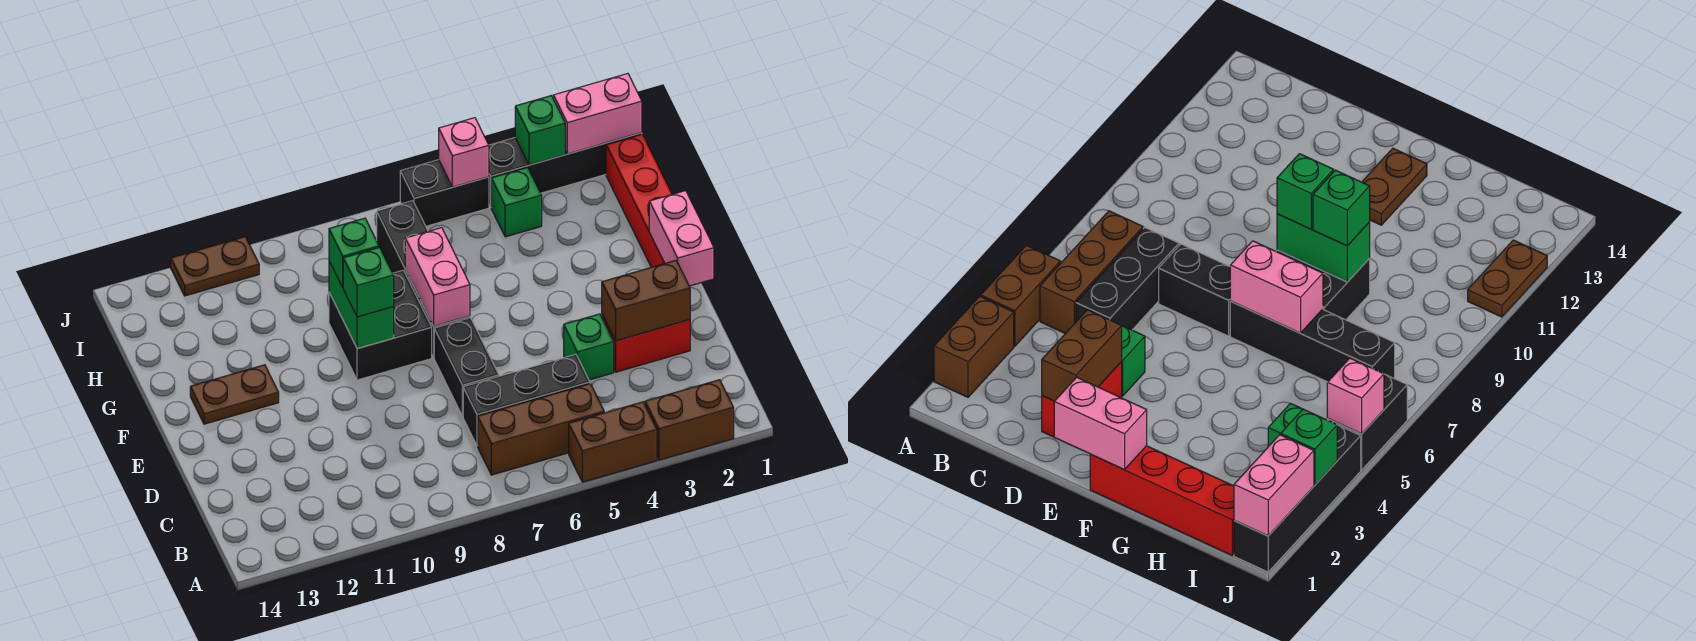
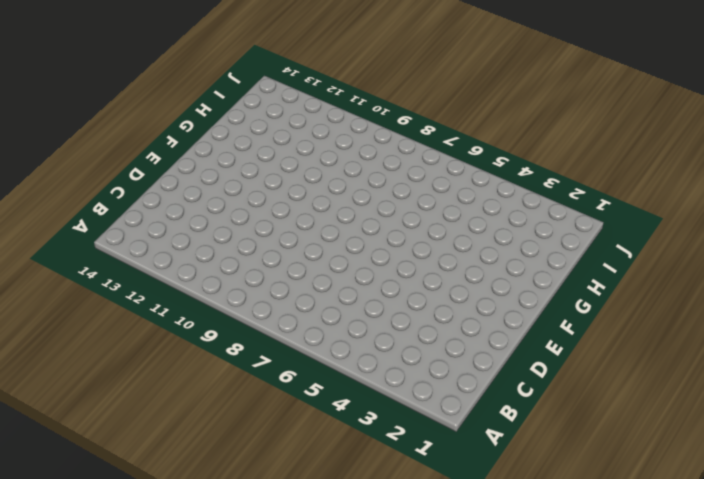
none -> brown brick A2:A3 level 1
none -> brown brick A4:A5 level 1
none -> brown brick B5:B7 level 1

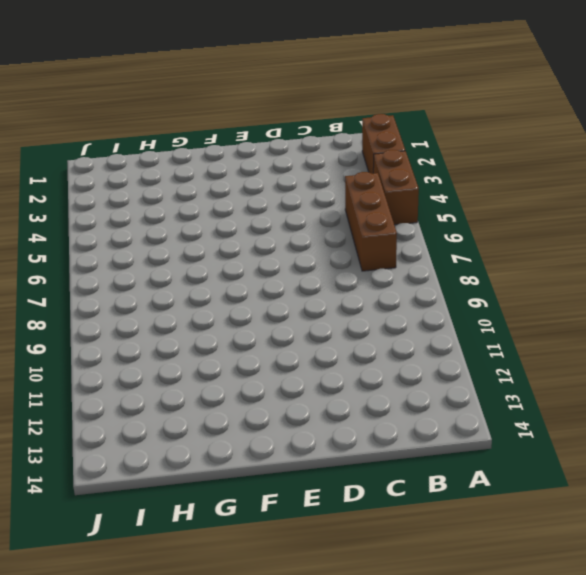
none -> black brick C5:C7 level 1
none -> red brick D2:D3 level 1
none -> green brick D4 level 1

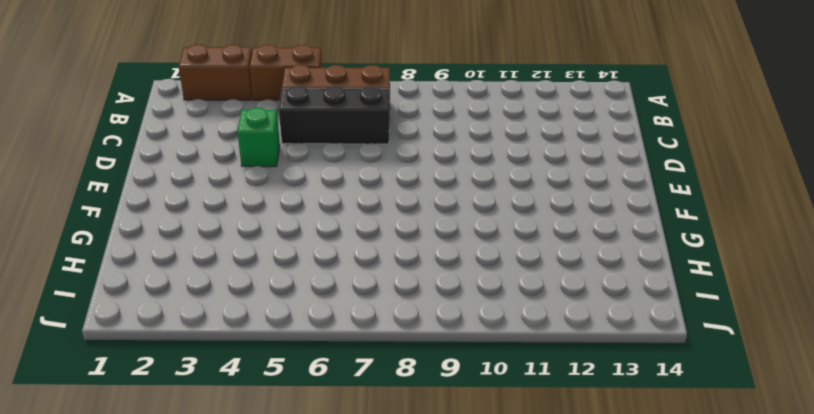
none -> red brick D2:D3 level 1
none -> black brick D7:E7 level 1
none -> red brick F1:I1 level 1

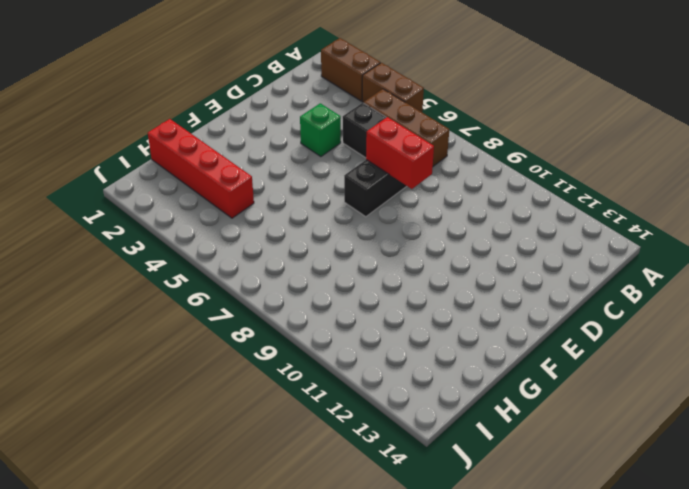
red brick D7:D8 level 2 -> red brick D2:D3 level 1
red brick H1:H4 level 1 -> red brick F1:I1 level 1
none -> black brick F7:I7 level 1
none -> black brick F8:G9 level 1
none -> brown plate F12:F13 level 1

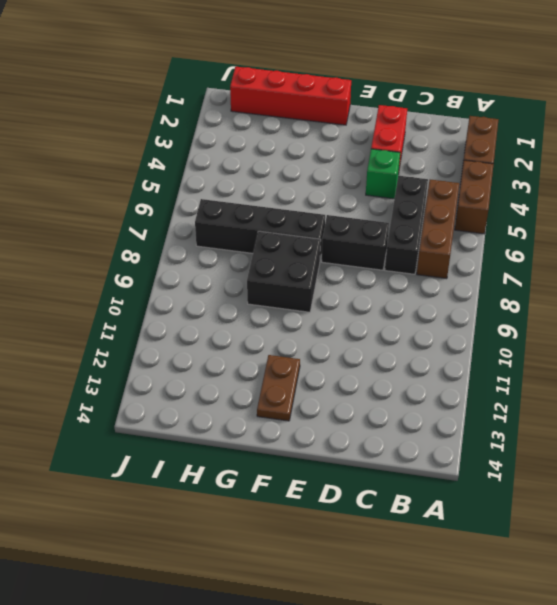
none -> green brick I4 level 1
none -> black brick J1:J4 level 1
none -> black brick J5:J6 level 1

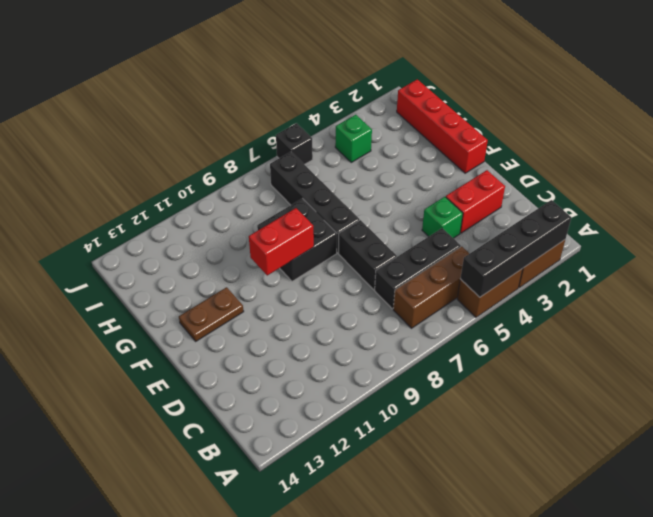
black brick A2:A5 level 2 -> black brick J1:J4 level 1
red brick F9:F10 level 2 -> green brick F9:G9 level 2
black brick J6 level 1 -> black brick J5:J6 level 1
none -> brown plate J11:J12 level 1
none -> brown brick D2:D3 level 2
none -> pink brick E1:F1 level 2

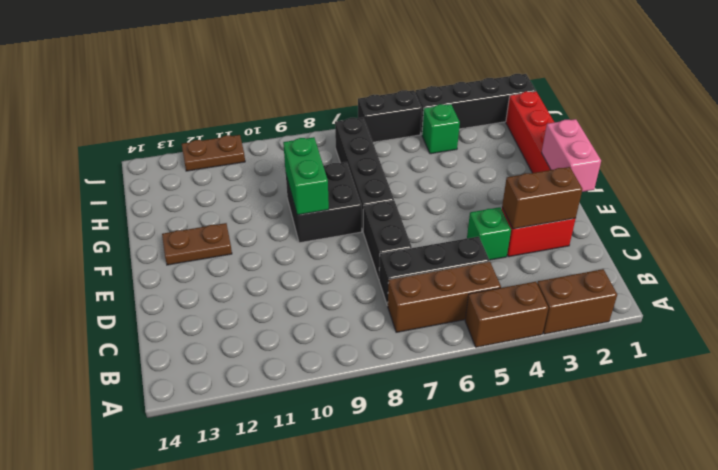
none -> pink brick F7:G7 level 2
none -> pink brick J1:J2 level 2
none -> green brick J3 level 2

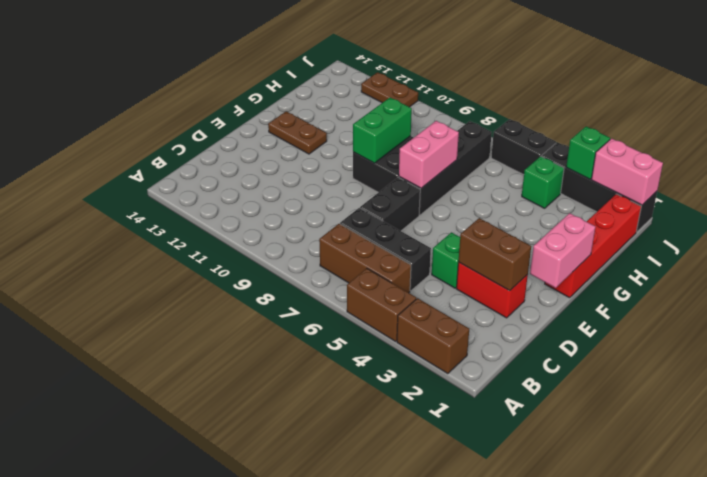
none -> pink brick J5 level 2
none -> green brick F9 level 3
none -> green brick G9 level 3

